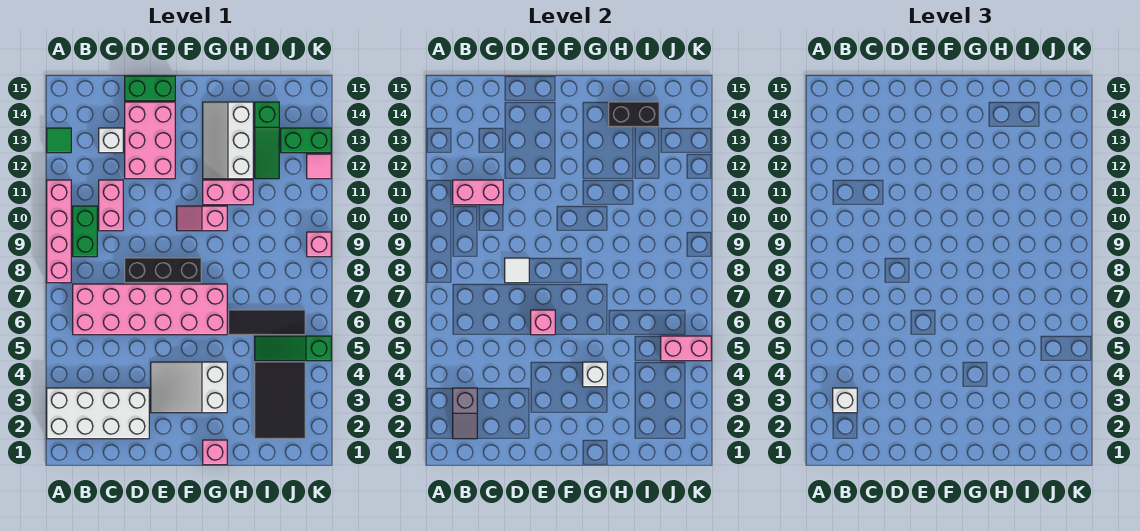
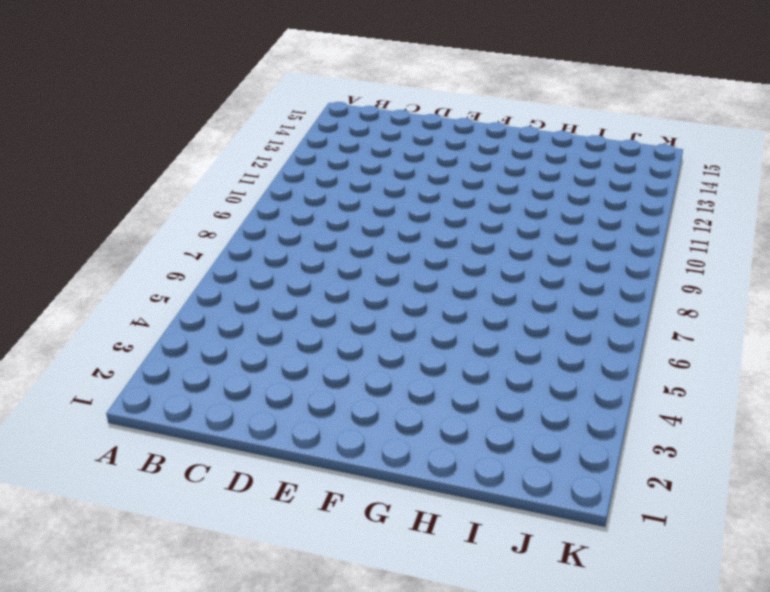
none -> white brick A2:D3 level 1
none -> pink brick A8:A11 level 1
none -> green tile A13 level 1
none -> pink brick B6:G7 level 1

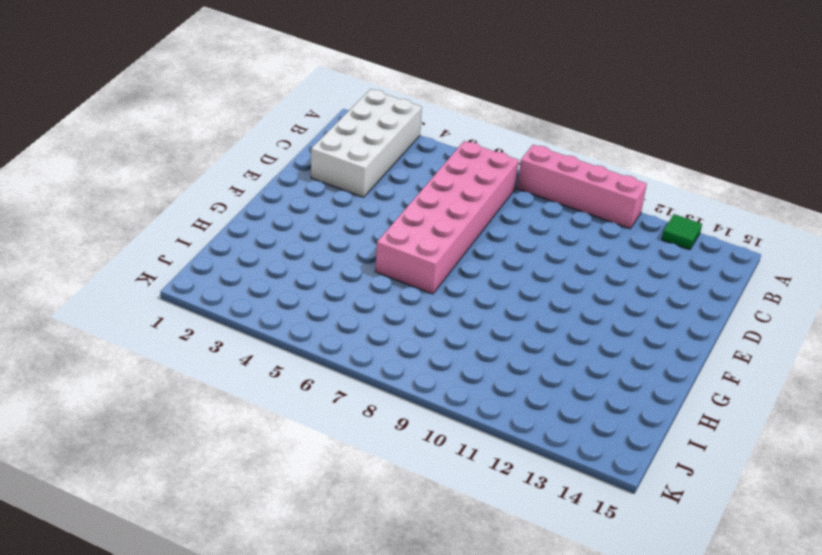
none -> green brick B9:B10 level 1
none -> pink brick C10:C11 level 1
none -> white brick C13 level 1
none -> black brick D8:F8 level 1

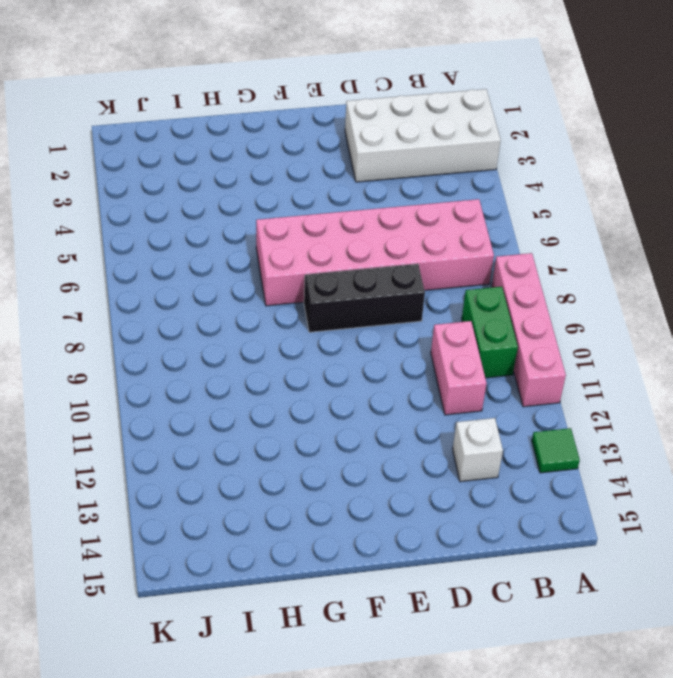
none -> pink brick D12:E14 level 1
none -> green brick D15:E15 level 1
none -> white slope E3:G4 level 1 top G
none -> pink slope F10:G10 level 1 top G

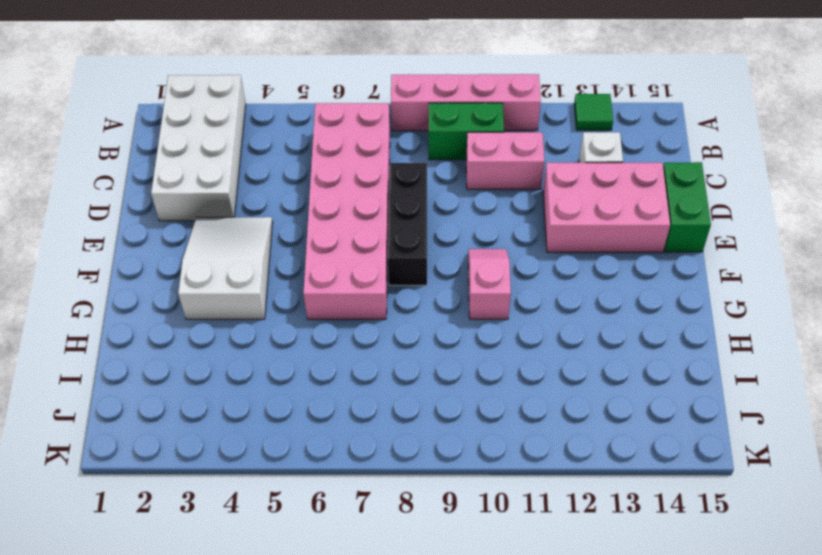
none -> pink brick G1 level 1
none -> pink brick G11:H11 level 1
none -> white slope G12:H14 level 1 top H
none -> black tile H6:J6 level 1

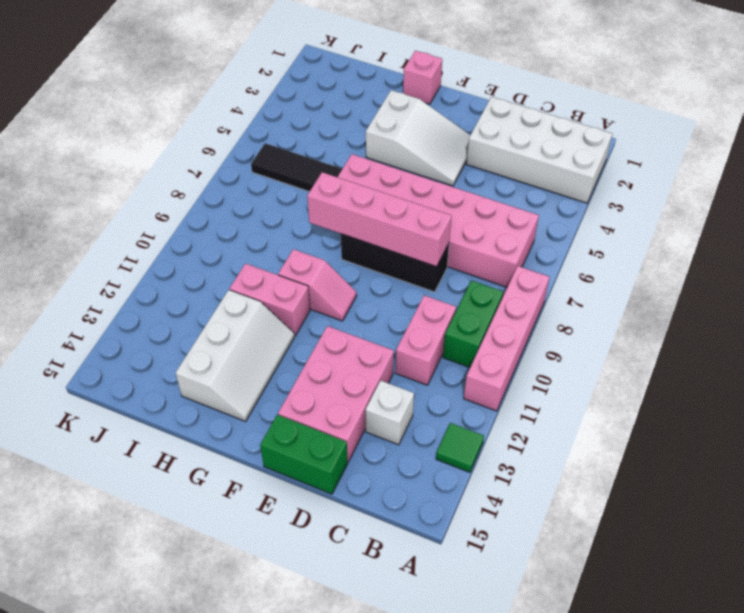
pink brick D8:G8 level 2 -> white tile D8 level 2
none -> black tile I2:J4 level 1
none -> green slope I5:K5 level 1 top K
none -> green slope I12:I14 level 1 top 14
none -> green brick J13:K13 level 1

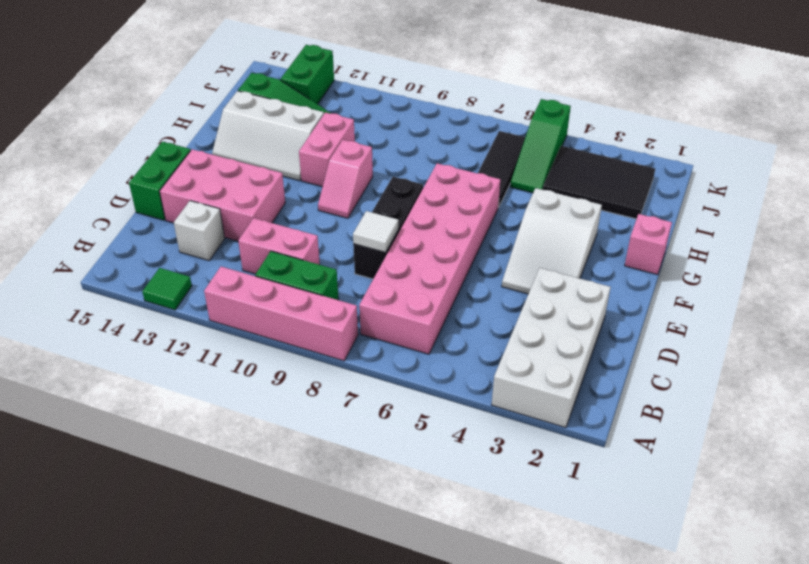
none -> pink brick K9 level 1
none -> pink tile K12 level 1
none -> grey slope B2:B3 level 2 top 3
none -> pink brick B11:C11 level 2

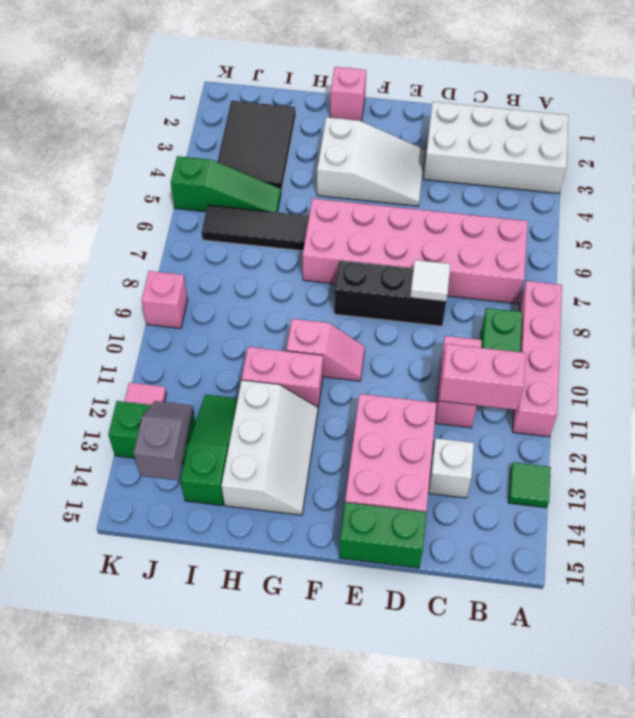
grey slope J13:J14 level 2 top 14 -> grey slope B2:B3 level 2 top 3
none -> pink brick E6 level 2
none -> white brick G4 level 2
none -> black brick H14:I14 level 2
none -> pink brick J5:K5 level 2

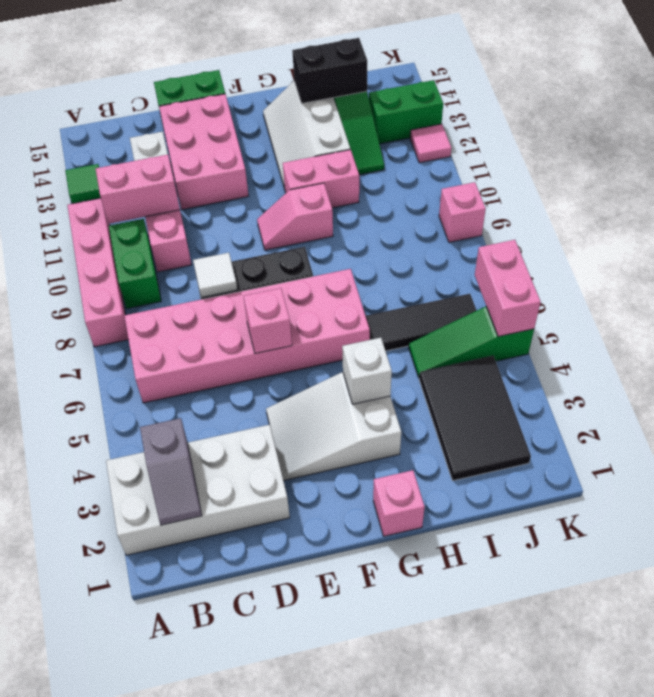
pink brick K5:K6 level 2 -> pink brick J5:K5 level 2
none -> white brick B3 level 3

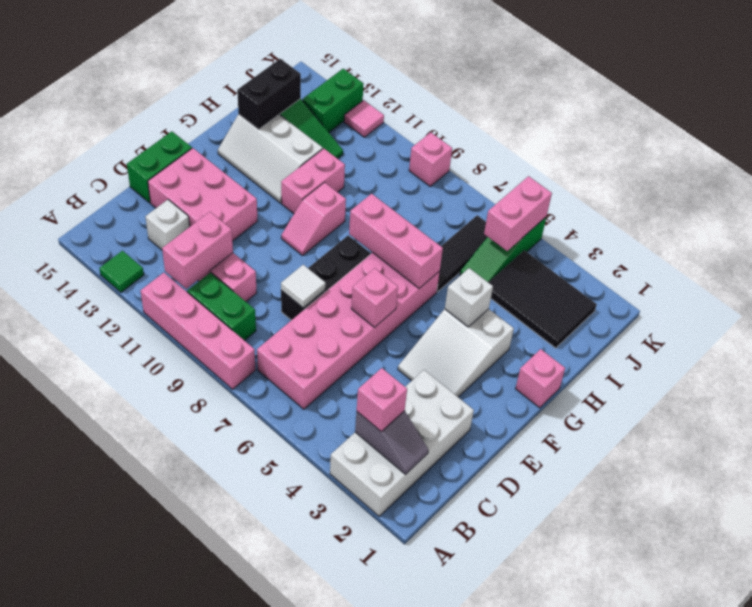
pink brick B3 level 3 -> white brick B3 level 3
pink brick G6:G8 level 2 -> none

